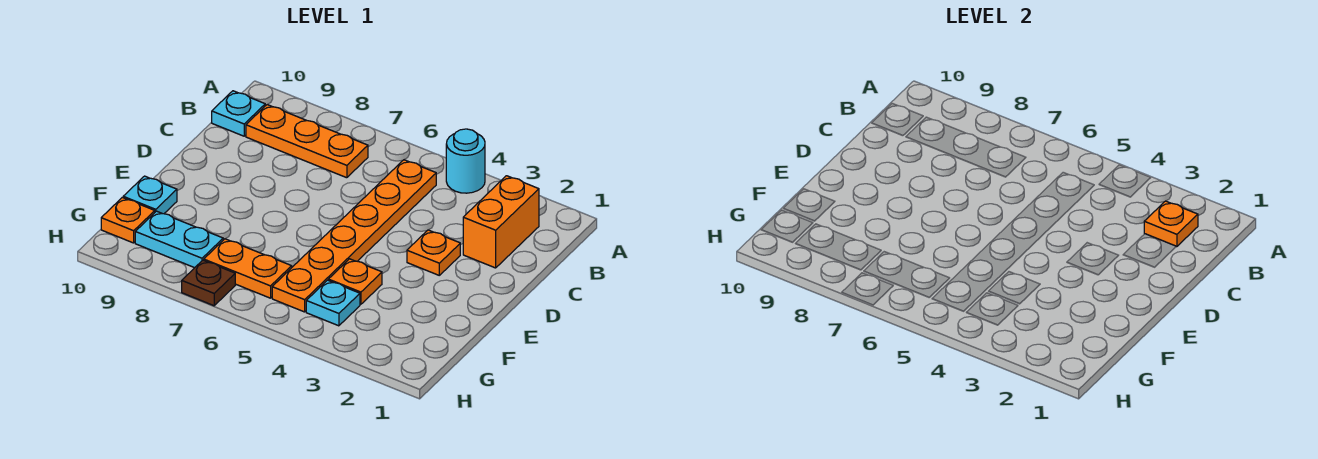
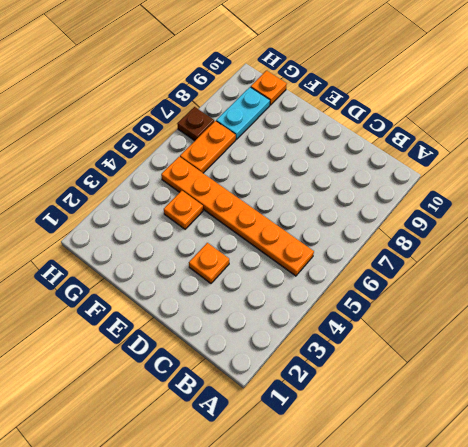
none -> cyan round brick A4 level 1
none -> orange brick B2:C2 level 1
none -> orange plate B7:B9 level 1

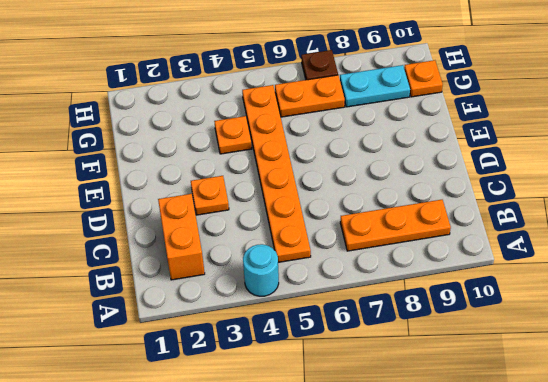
none -> cyan plate B10 level 1
none -> cyan plate F10 level 1
none -> cyan plate G4 level 1

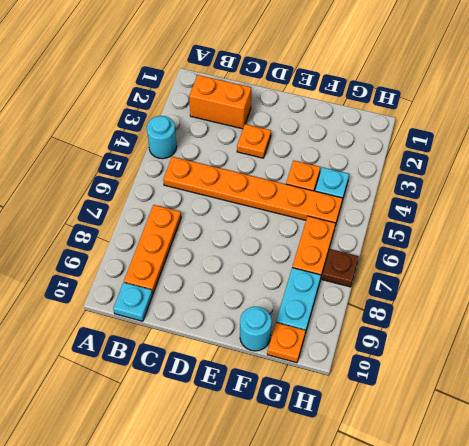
cyan round brick F10 level 1 -> cyan plate F10 level 1
none -> orange plate B2 level 2

